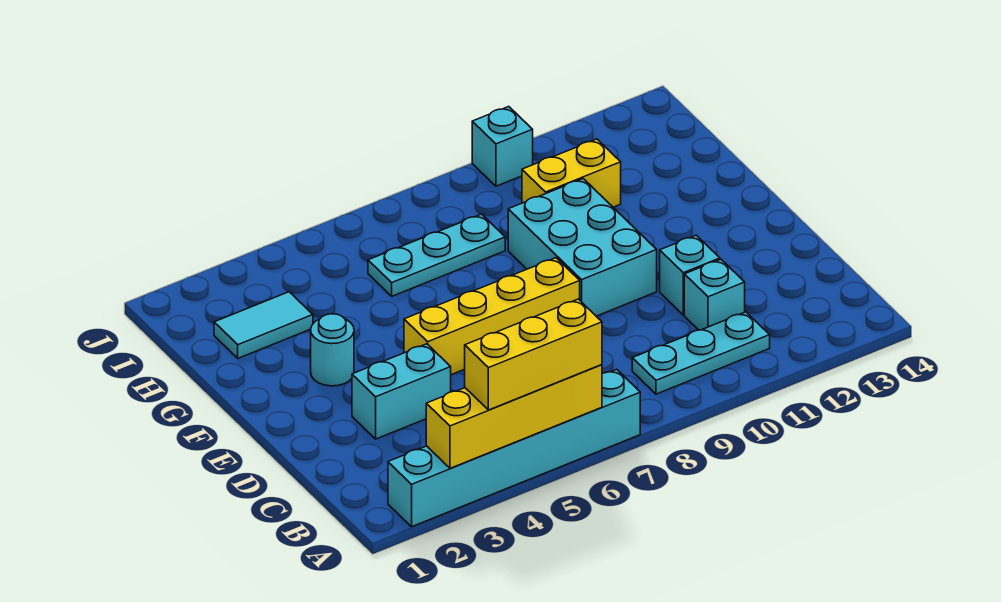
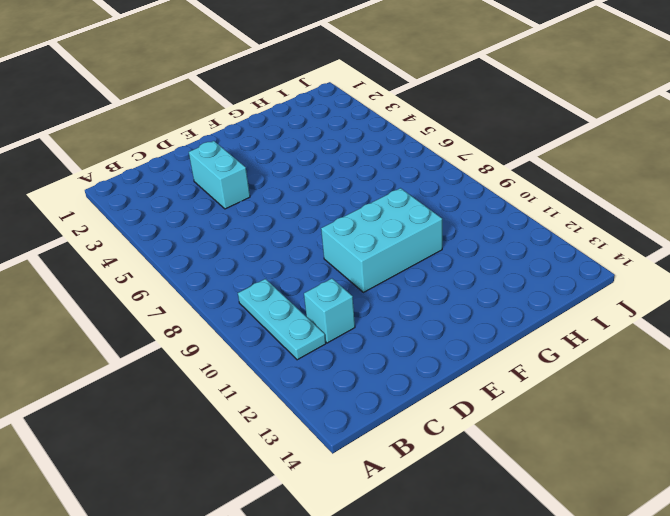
none -> cyan brick A2:A7 level 1
none -> cyan brick D11 level 1
none -> yellow brick E5:E8 level 1

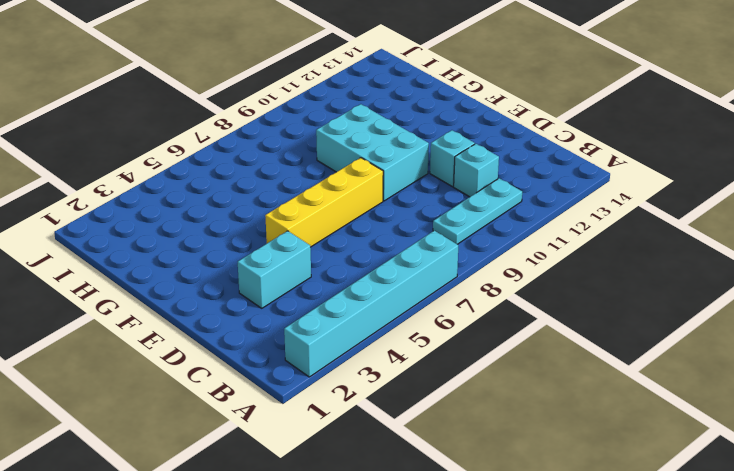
none -> cyan round brick F3 level 1
none -> cyan tile H2:H3 level 1
none -> cyan plate H6:H8 level 1

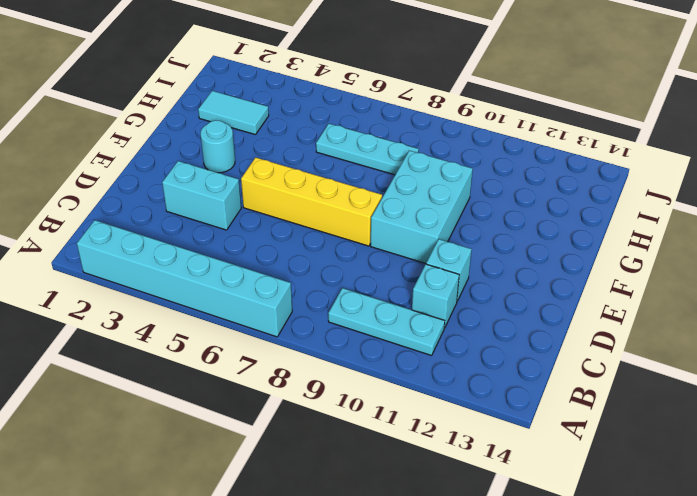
none -> yellow brick H10:H11 level 1
none -> cyan brick J10 level 1
none -> yellow brick A3:A6 level 2

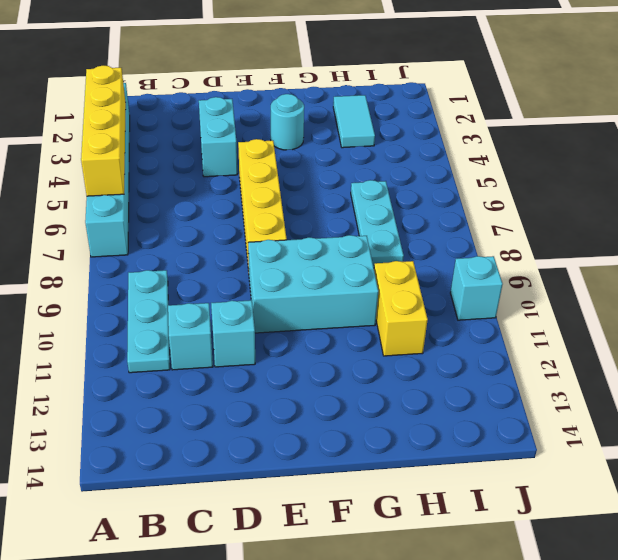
none -> yellow brick A4:A6 level 3

